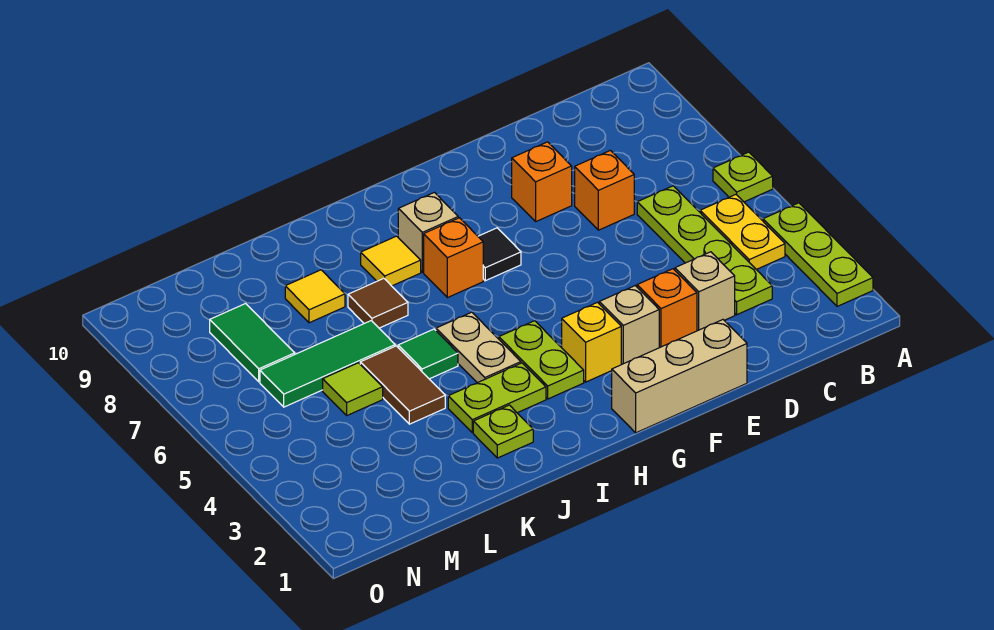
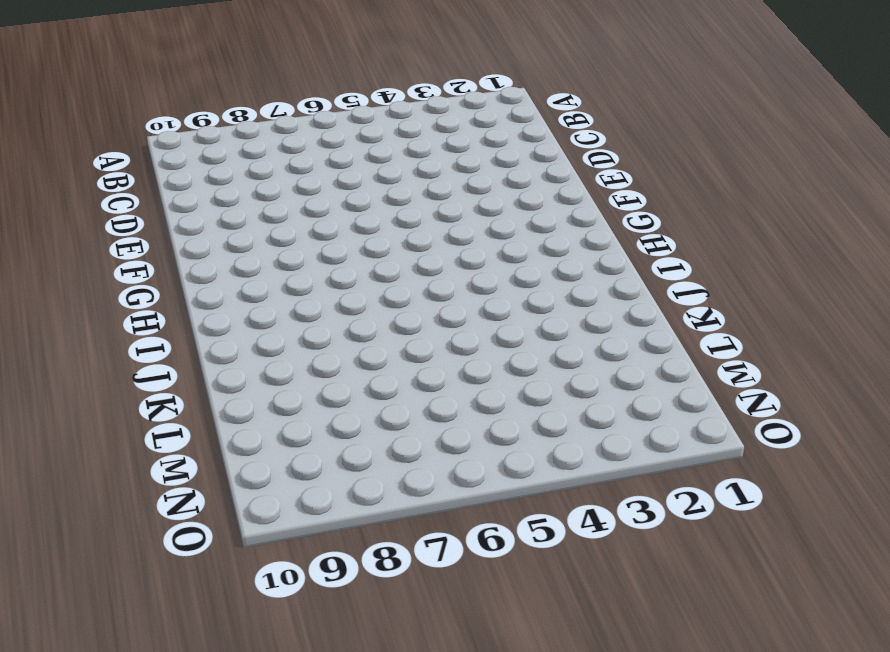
none -> lime plate A2:A4 level 1
none -> lime plate A6 level 1
none -> yellow plate B4:B5 level 1

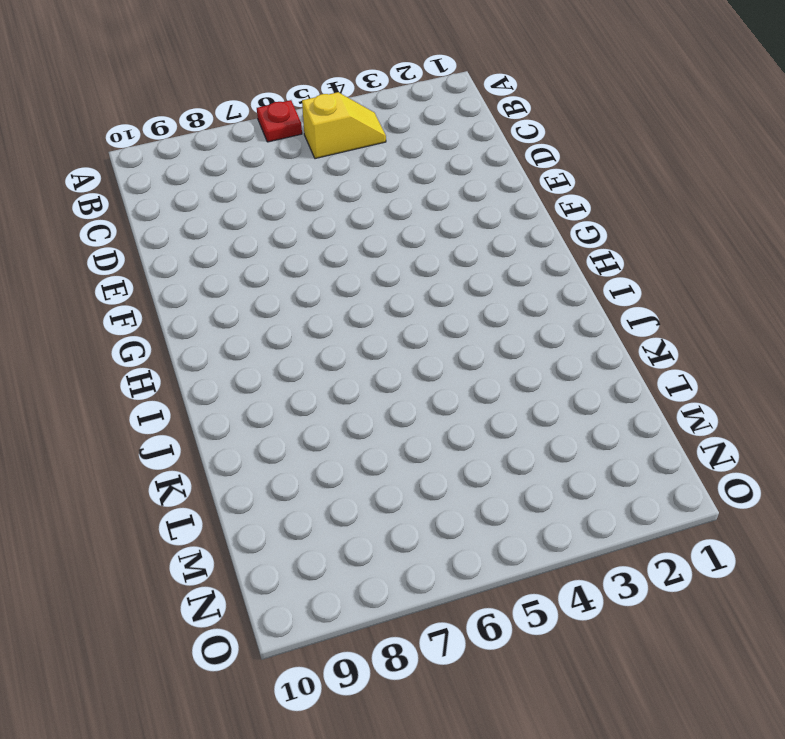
red plate A6 level 1 -> lime plate A6 level 1
yellow slope B4:B5 level 1 top 5 -> yellow plate B4:B5 level 1
none -> lime plate A2:A4 level 1
none -> lime plate C3:C6 level 1
none -> tan brick D3 level 1

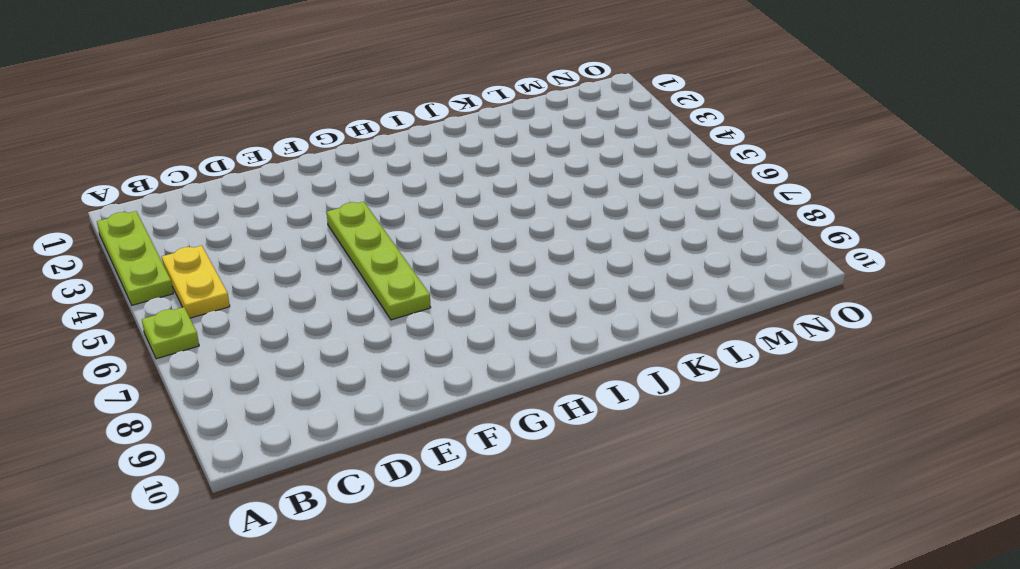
lime plate F4:F7 level 1 -> lime plate C3:C6 level 1
none -> tan brick D3 level 1
none -> orange brick D7 level 1
none -> tan brick E1:G1 level 1

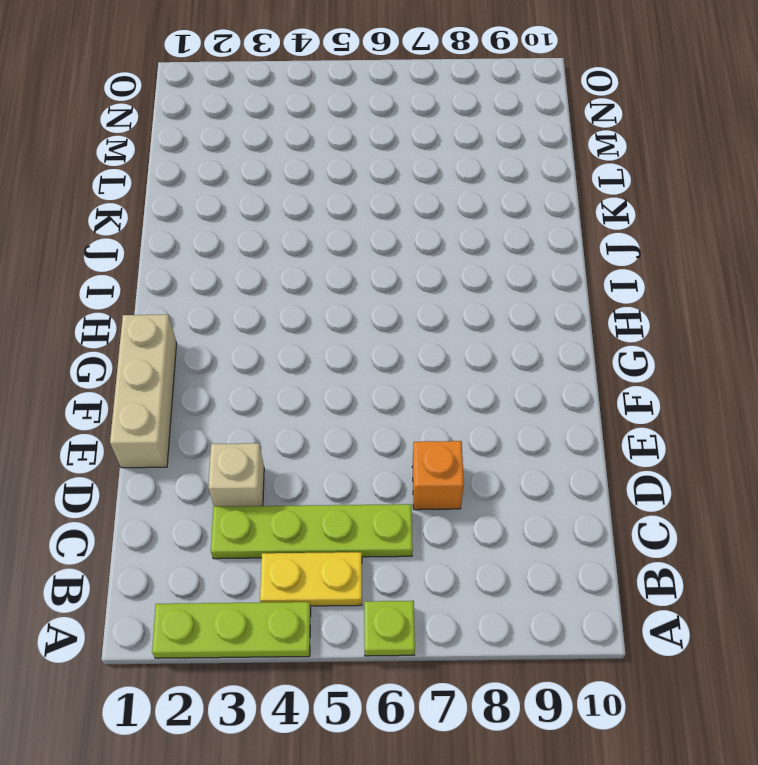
none -> orange brick E3 level 1
none -> orange brick E8 level 1
none -> tan brick F3 level 1

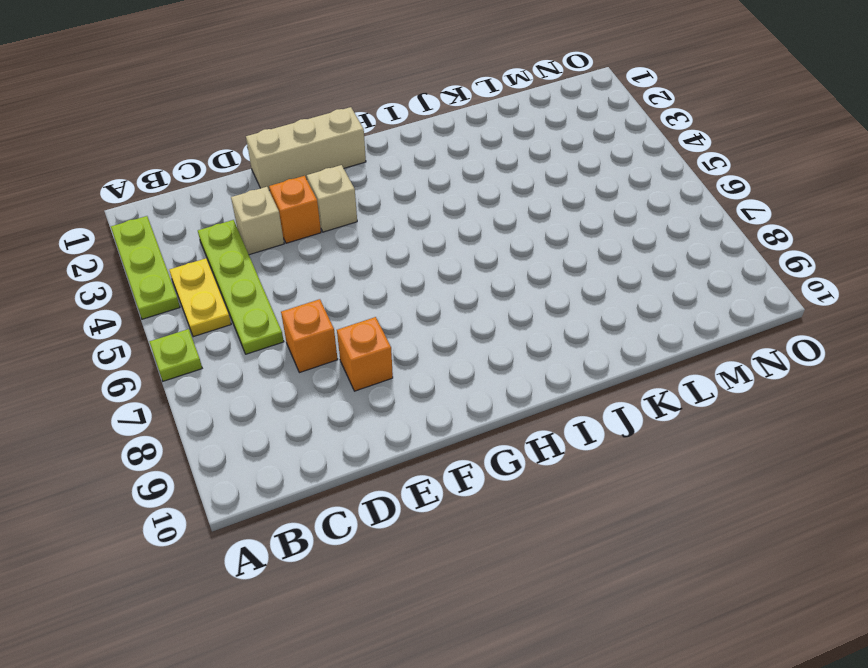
none -> yellow brick G3 level 1
none -> black tile G7 level 1
none -> lime plate H3:H4 level 1

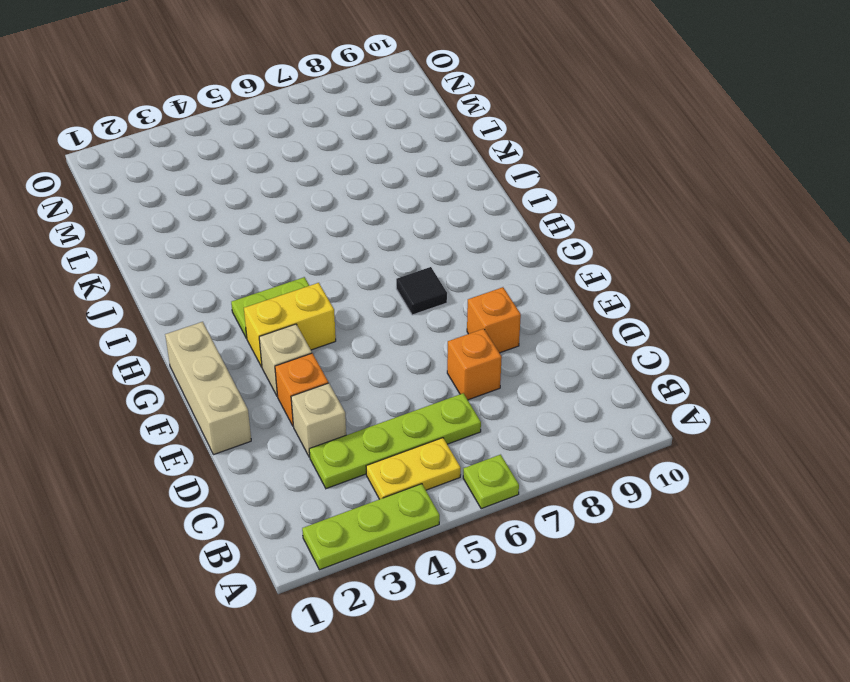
yellow brick G3:G4 level 1 -> yellow brick G3 level 1
none -> orange brick H7 level 1
none -> tan brick H8 level 1
none -> lime plate I3:J3 level 1

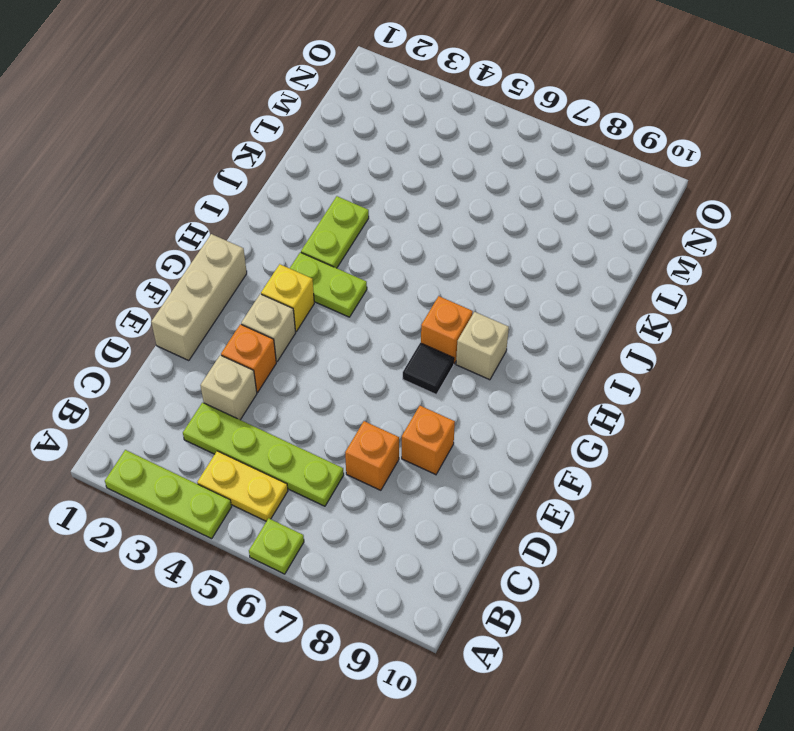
none -> tan plate I4:I5 level 1
none -> yellow tile I8 level 1
none -> lime plate J2 level 1

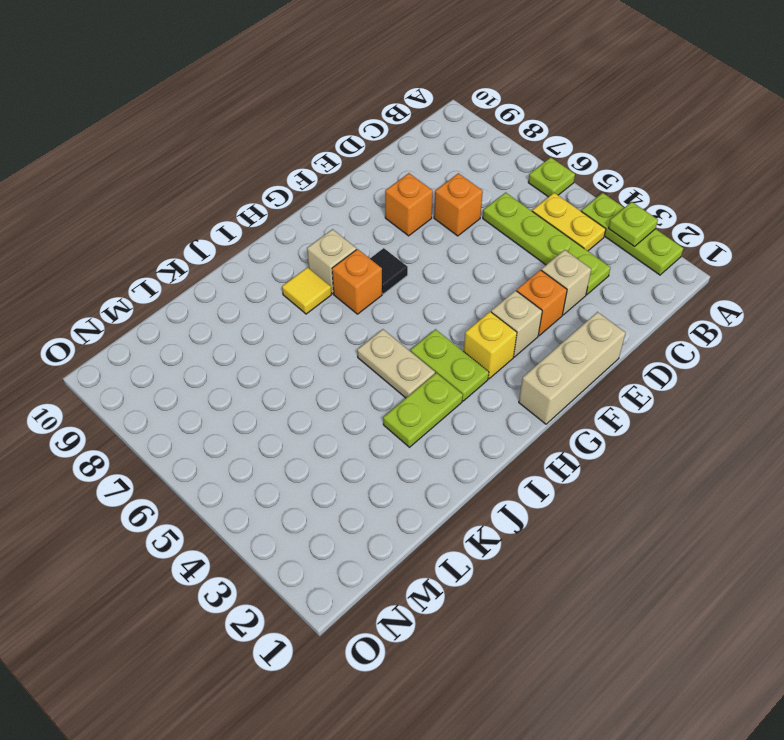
lime plate A3 level 2 -> lime plate J2 level 1
none -> green tile J5 level 1
none -> brown tile J7 level 1
none -> brown tile K4:K5 level 1

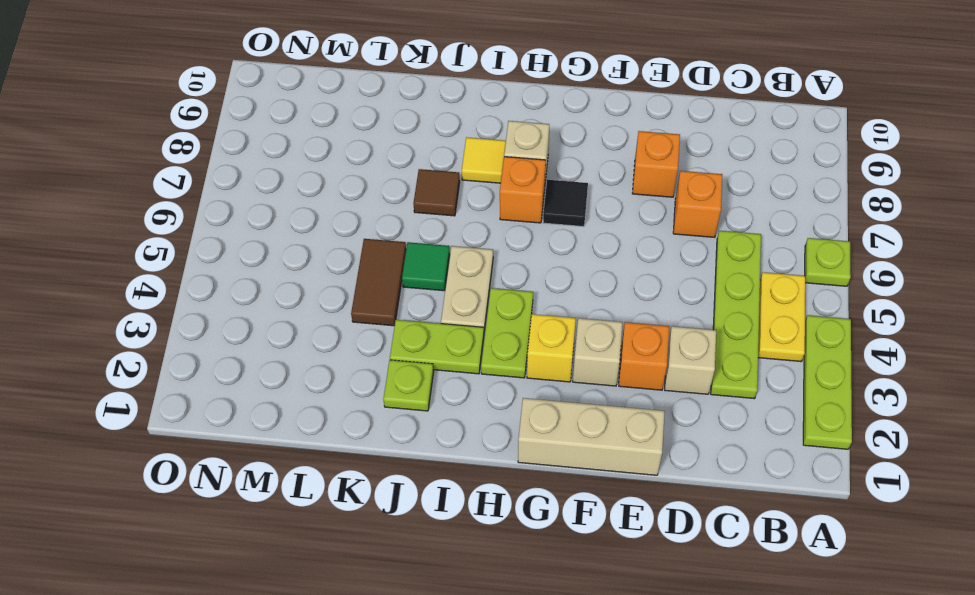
none -> green tile K6:M6 level 1
none -> yellow tile K8 level 1
none -> lime tile L5 level 1

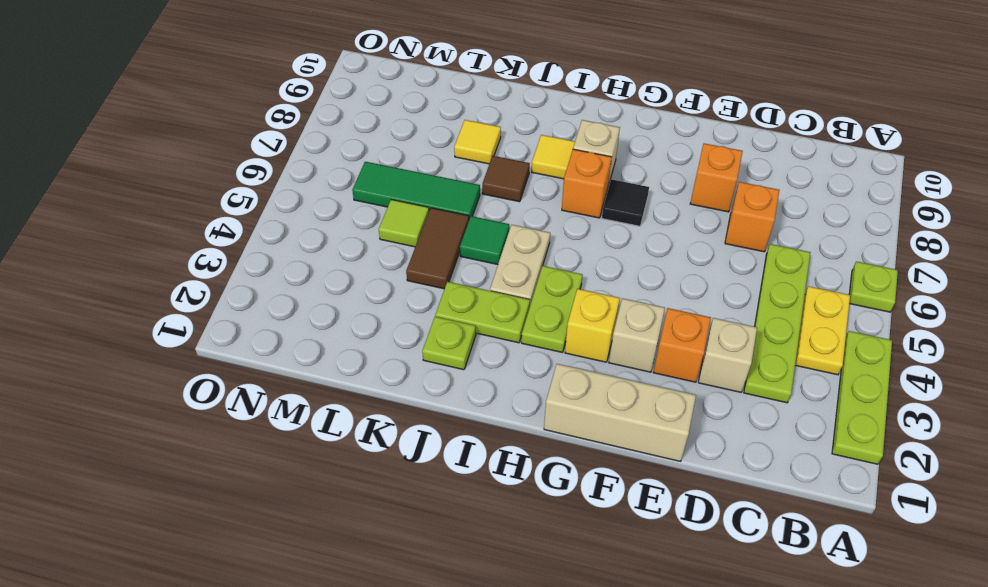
none -> green tile M7:M8 level 1

